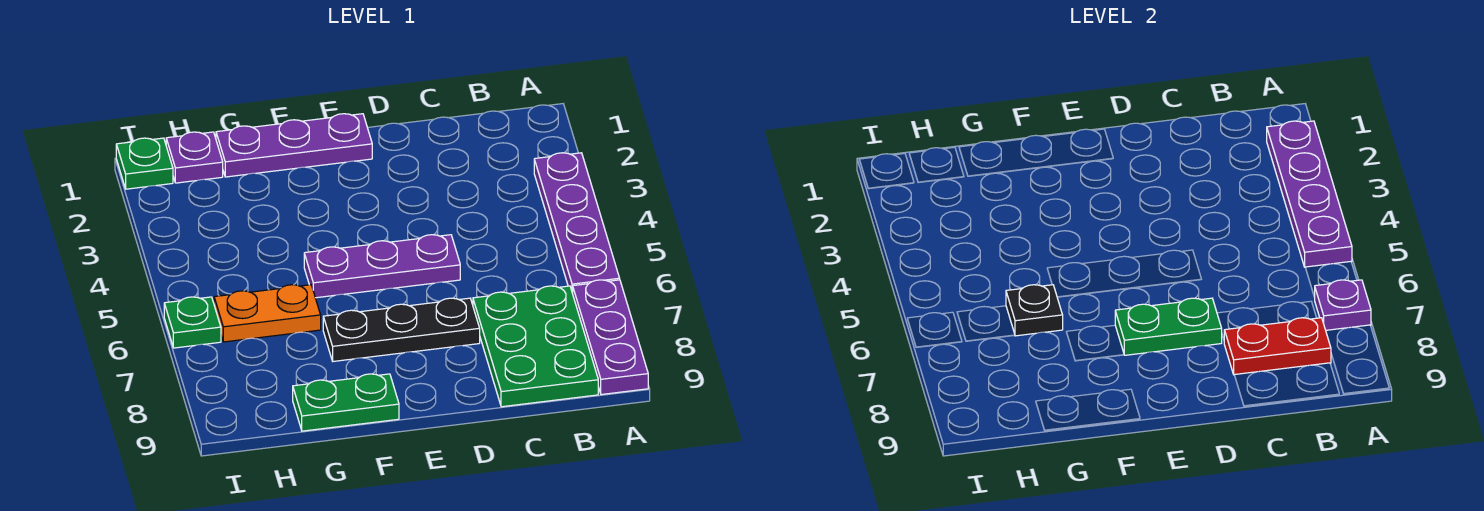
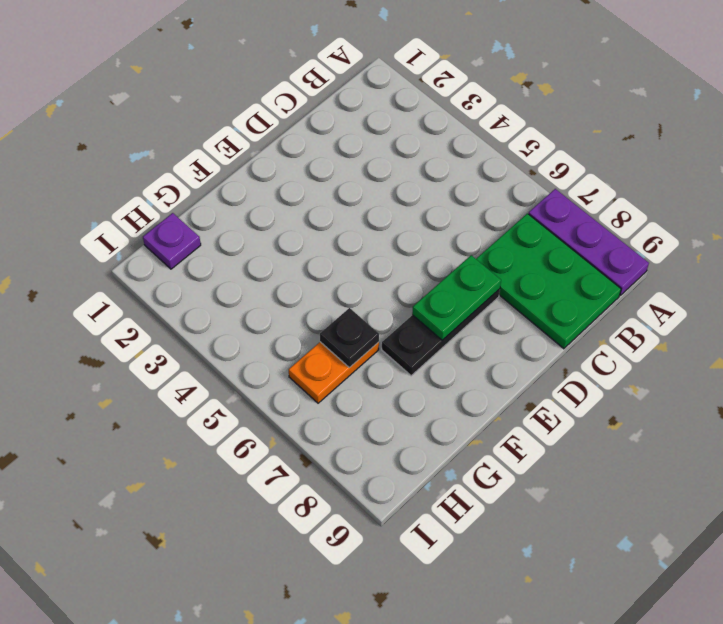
none -> purple plate A3:A6 level 1
none -> purple plate D5:F5 level 1
none -> purple plate E1:G1 level 1

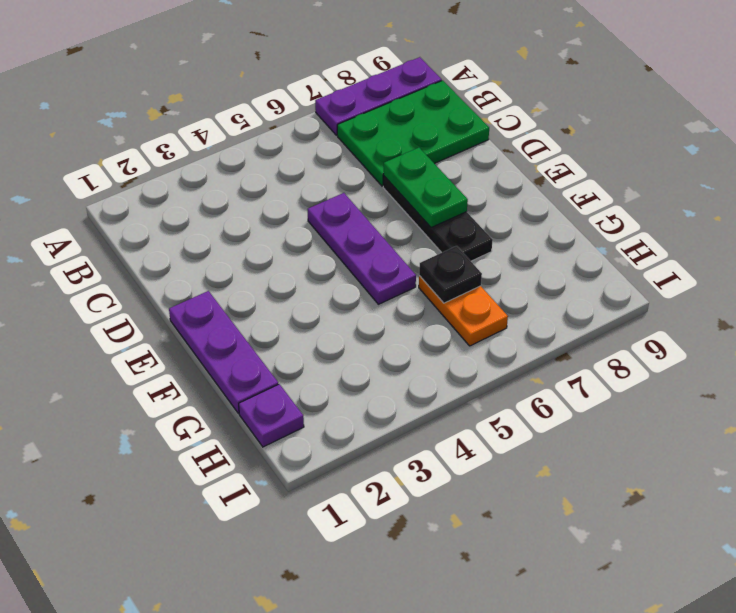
none -> purple plate A3:A6 level 1
none -> green plate F9:G9 level 1
none -> green plate I1 level 1

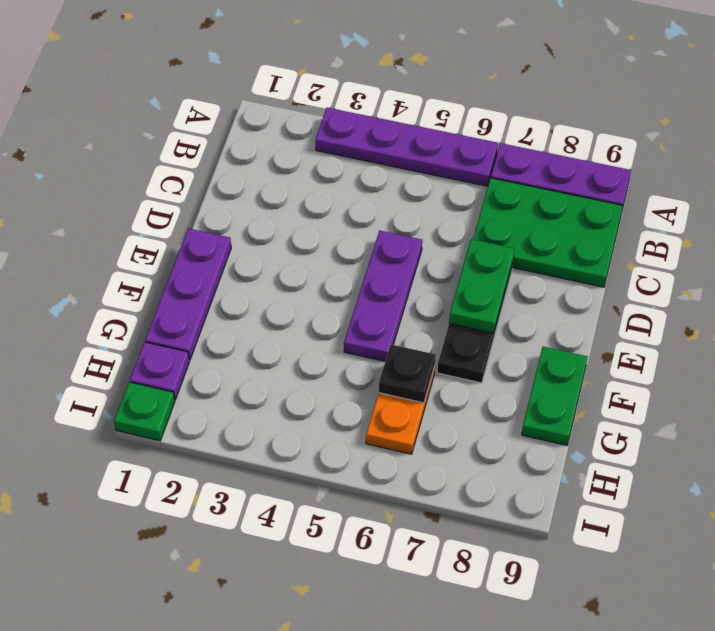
none -> green plate I6 level 1
none -> purple plate A2:A5 level 2
none -> purple plate A7 level 2

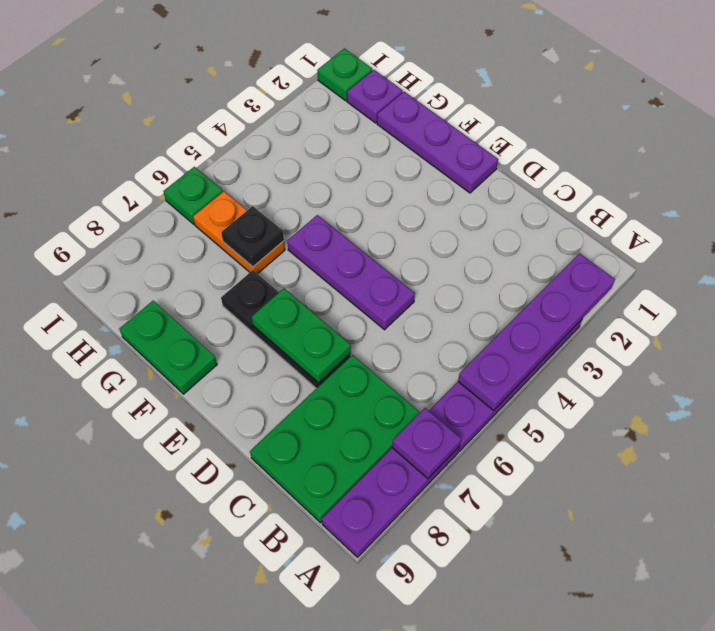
none -> red plate B8:C8 level 2

